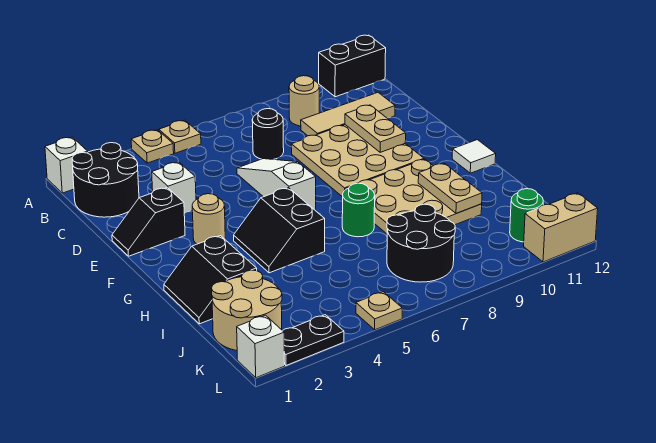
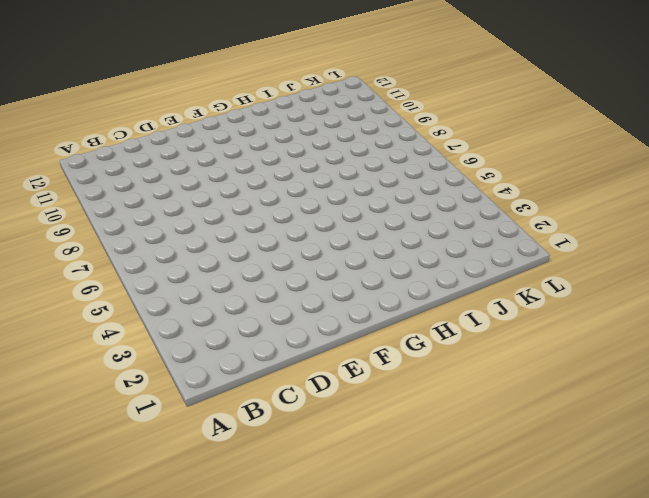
none -> white brick A1 level 1
none -> tan plate A4 level 1
none -> tan plate A5 level 1

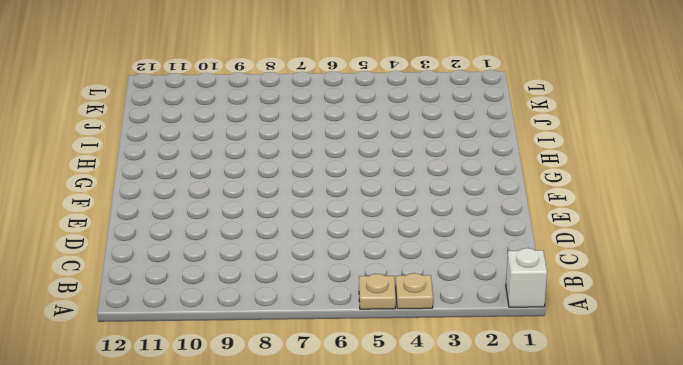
none -> black brick A11:A12 level 1
none -> black round brick B1:C2 level 1
none -> tan round brick B9 level 1

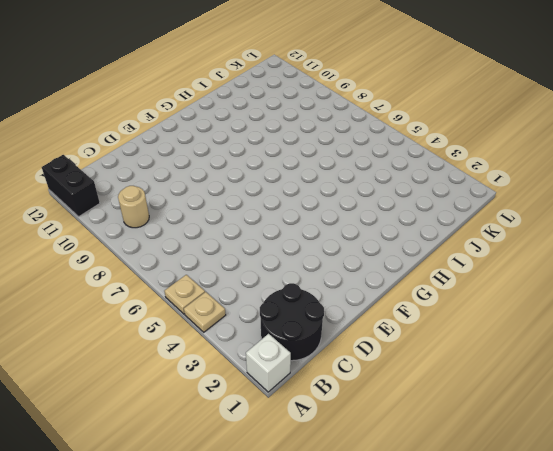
none -> black round brick C7 level 1
none -> tan tile C9:C11 level 1
none -> white brick D3 level 1

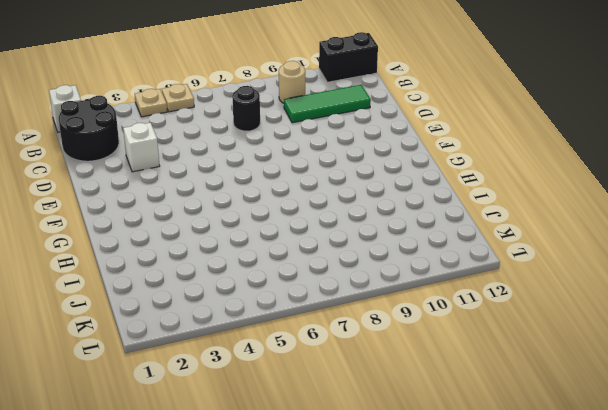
green tile C9:C11 level 1 -> tan tile C9:C11 level 1
none -> white slope D6:F6 level 1 top F
none -> tan plate D8:F10 level 1
none -> black slope E1:E2 level 1 top 2

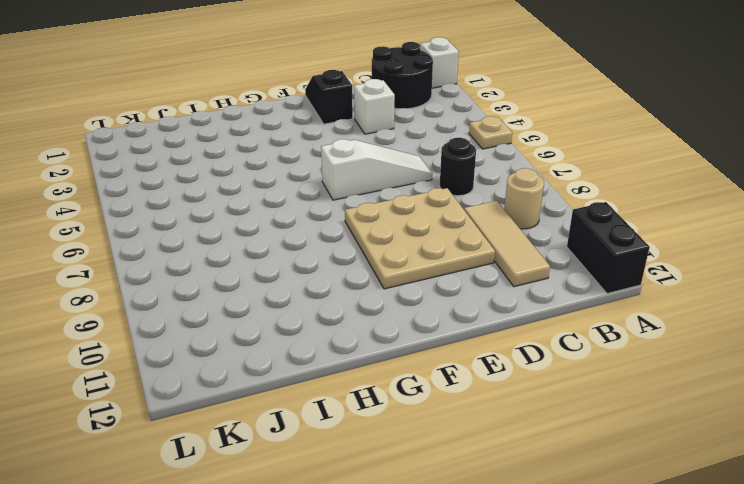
none -> tan plate A4 level 1
none -> tan round brick F3 level 1
none -> black slope G4:H5 level 1 top 5

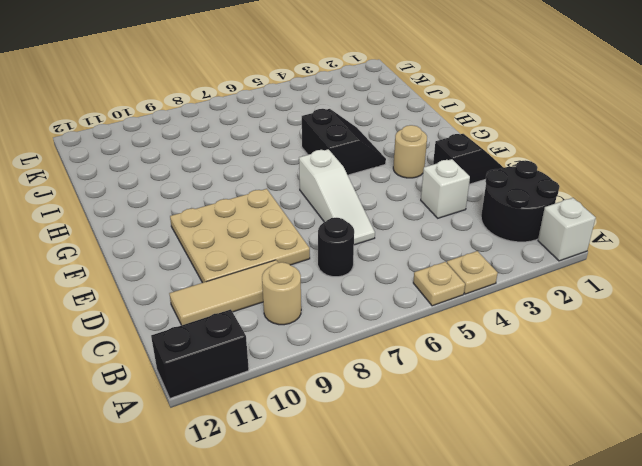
none -> tan plate G8:I10 level 1
none -> white tile G12 level 1
none -> black slope H1:I2 level 1 top 2

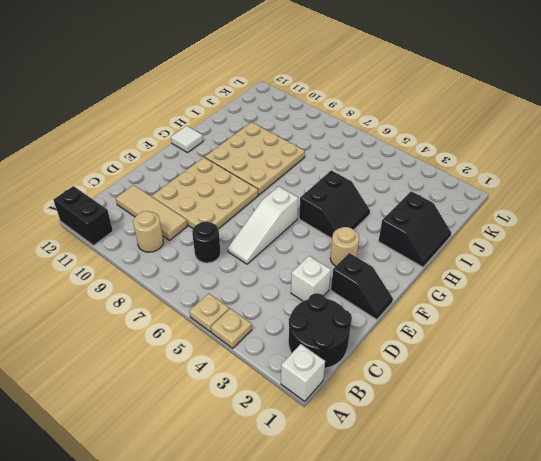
none -> green round brick H7 level 1
none -> tan round brick J1:K2 level 1
none -> black round brick J7:K8 level 1

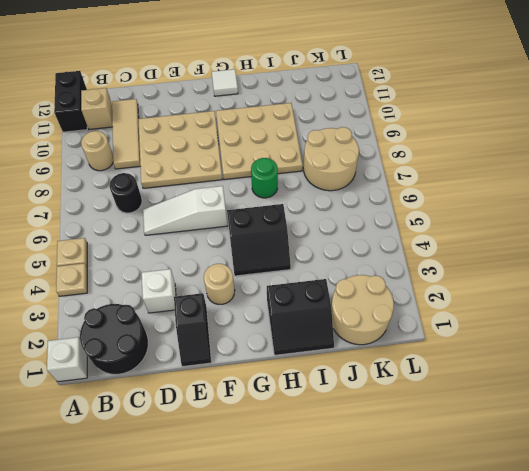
tan brick B11 level 1 -> none
tan round brick J7:K8 level 1 -> black round brick J7:K8 level 1
none -> green round brick K11 level 1
none -> white brick L1 level 1
none -> black plate L2:L3 level 1

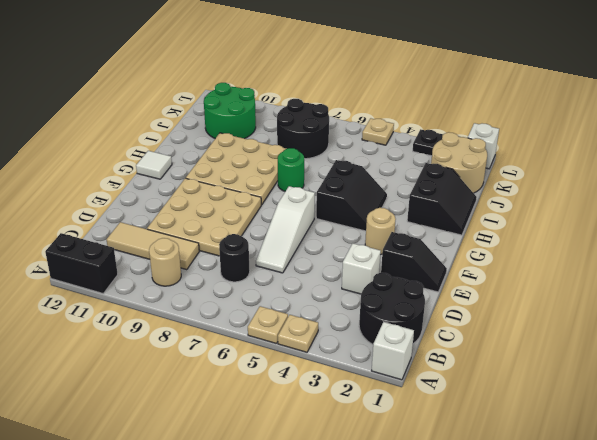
green round brick J10:K11 level 1 -> green round brick K11 level 1
none -> tan brick L11:L12 level 1
none -> tan plate D10:E10 level 2
none -> tan plate H10:I10 level 2

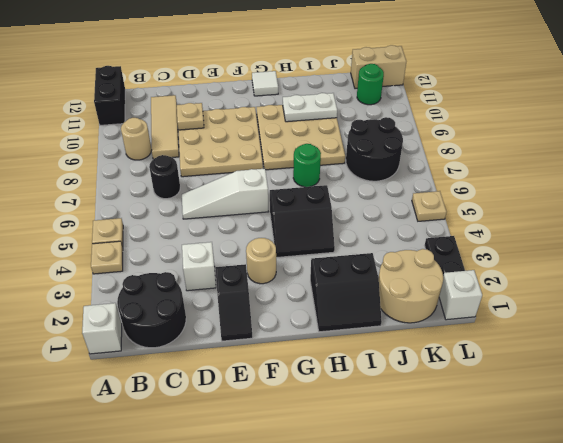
tan plate D10 level 2 -> tan plate D10:E10 level 2
white plate H10:I10 level 2 -> tan plate H10:I10 level 2
tan brick K12:L12 level 1 -> tan brick L11:L12 level 1

